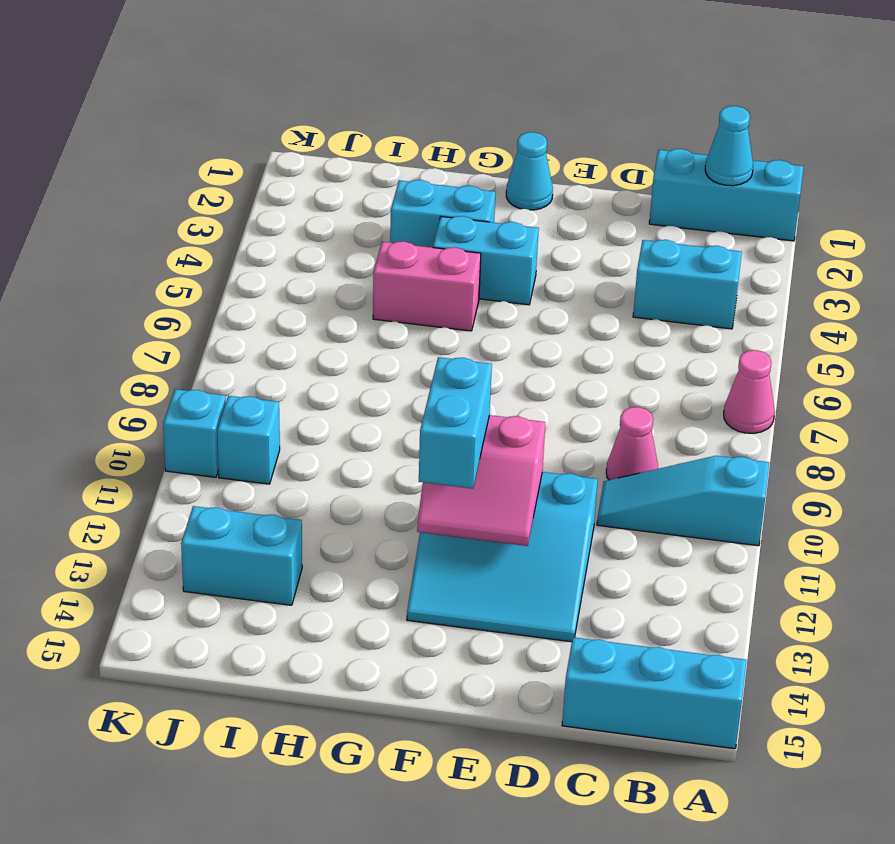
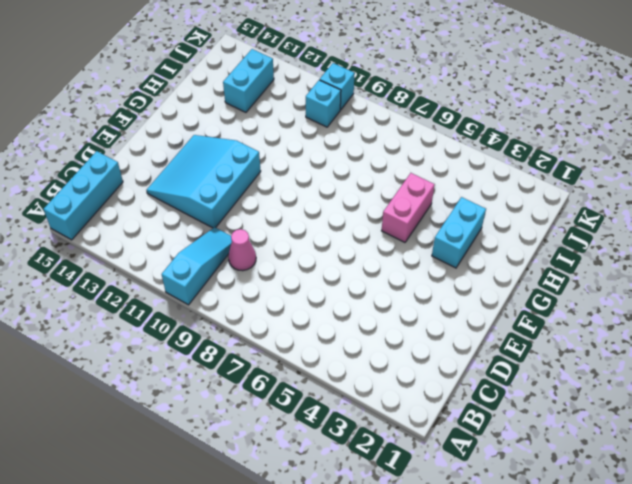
none -> cyan brick A1:C1 level 1
none -> pink cone A7 level 1
none -> cyan brick B4:C4 level 1

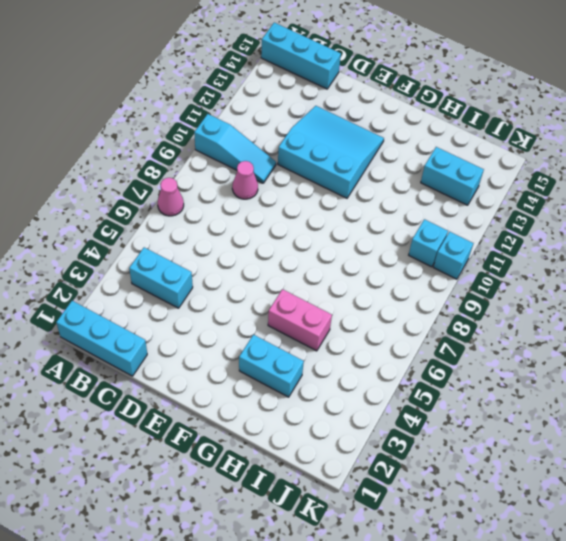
none -> cyan cone F1 level 1
none -> cyan brick F4:G4 level 1
none -> cyan cone B1 level 2

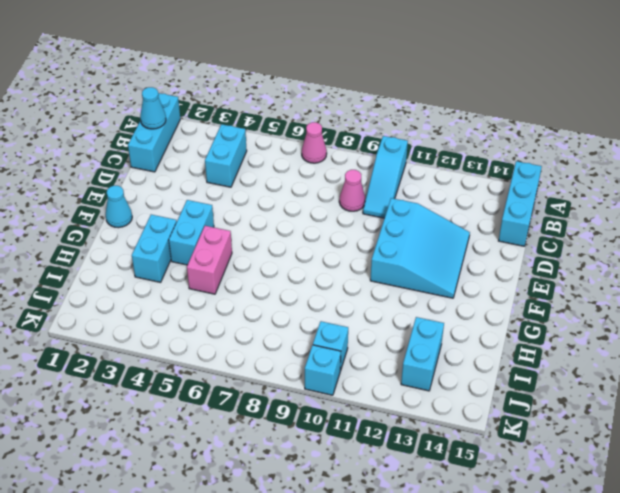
none -> pink slope E11:F12 level 2 top 11
none -> cyan brick F11:F12 level 3

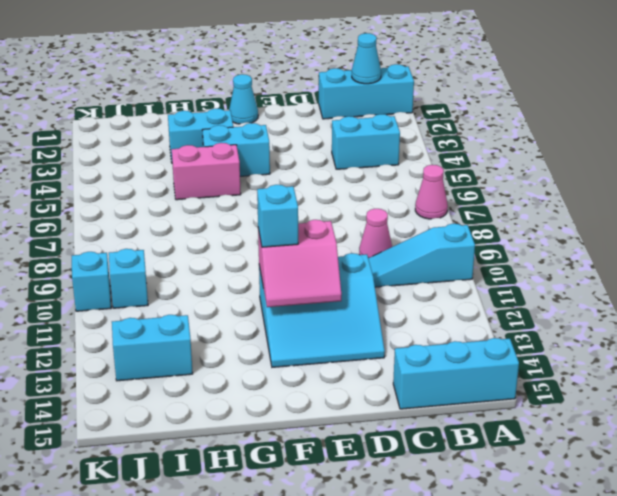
cyan brick F11 level 3 -> cyan brick F11:F12 level 3

